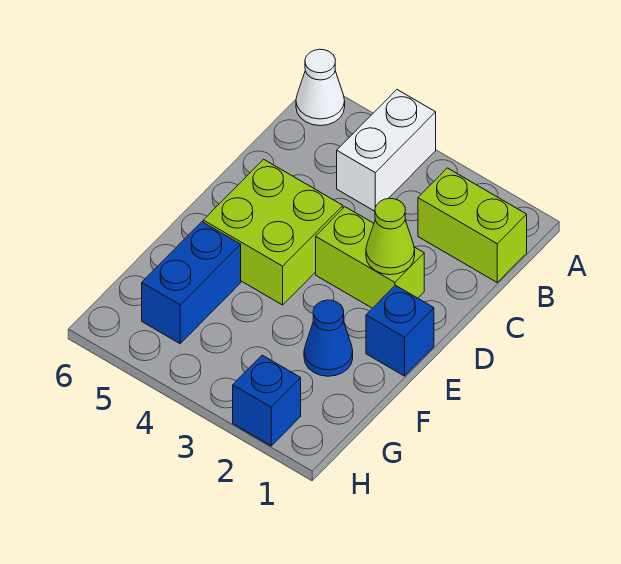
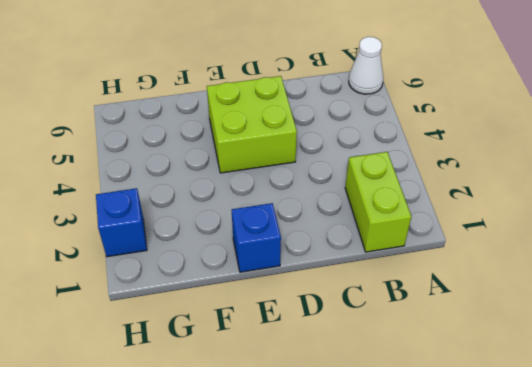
none -> white brick A4:B4 level 1
none -> lime brick D2:D3 level 1

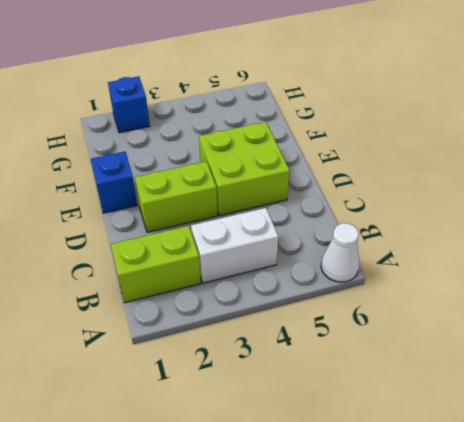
white brick B3:B4 level 1 -> white brick A4:B4 level 1
none -> blue cone F2 level 1
none -> blue brick F5:G5 level 1

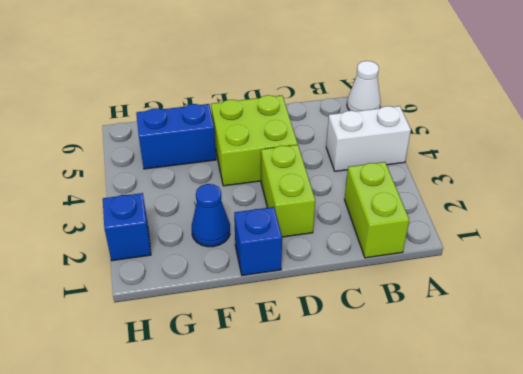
none -> lime cone D2 level 2

